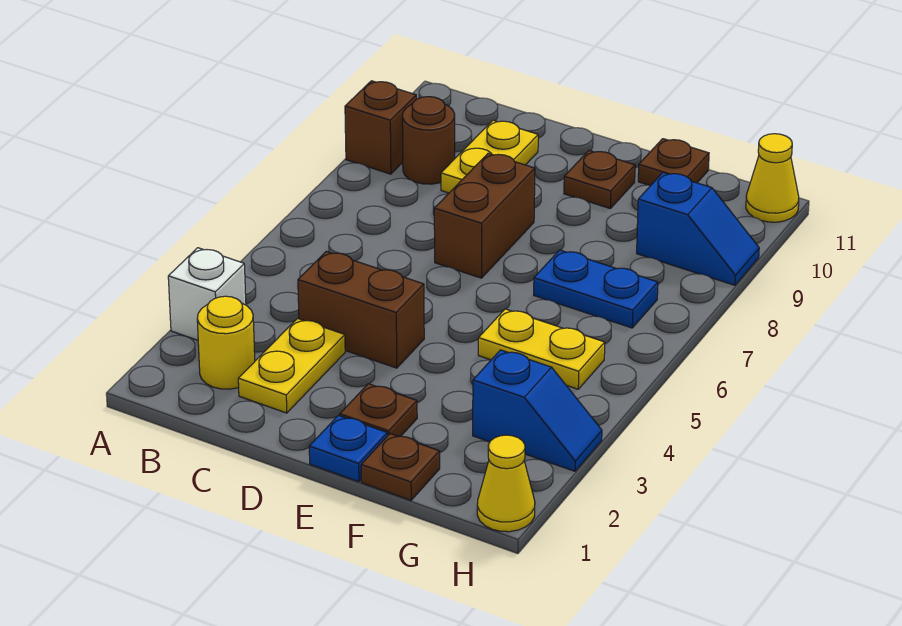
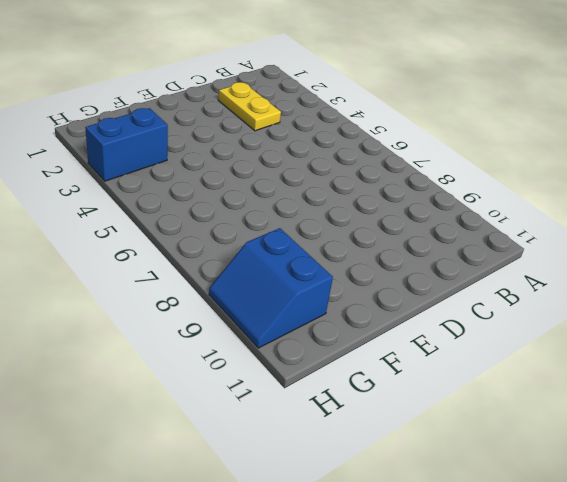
blue brick G3:H3 level 1 -> blue slope G3:H3 level 1 top G
blue slope G9:H10 level 1 top G -> blue slope G9:H9 level 1 top G
none -> white brick A3 level 1
none -> brown brick A9 level 1
none -> yellow round brick B2 level 1

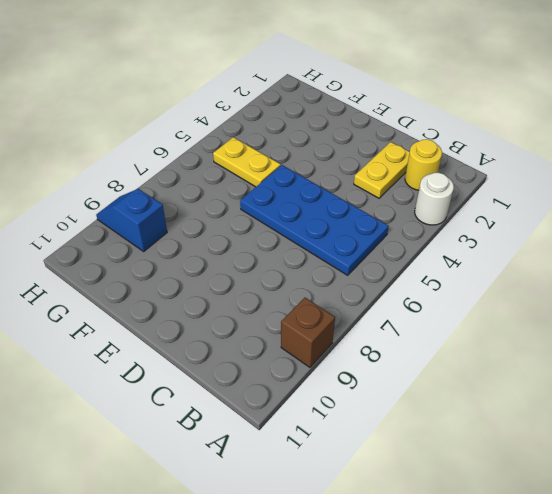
white round brick A3 level 1 -> white brick A3 level 1
blue plate B5:E6 level 1 -> none
none -> brown round brick B9 level 1
none -> brown brick C4:D4 level 1
none -> yellow plate C9:C10 level 1

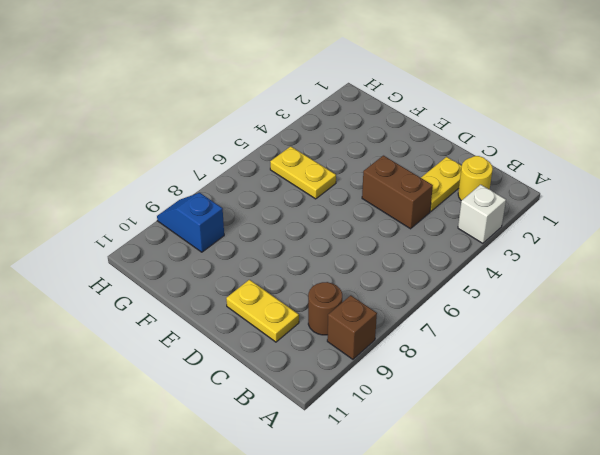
yellow plate C10:D10 level 1 -> yellow plate C9:C10 level 1
none -> brown brick D7:D8 level 1
none -> blue plate E1 level 1
none -> brown plate E2 level 1

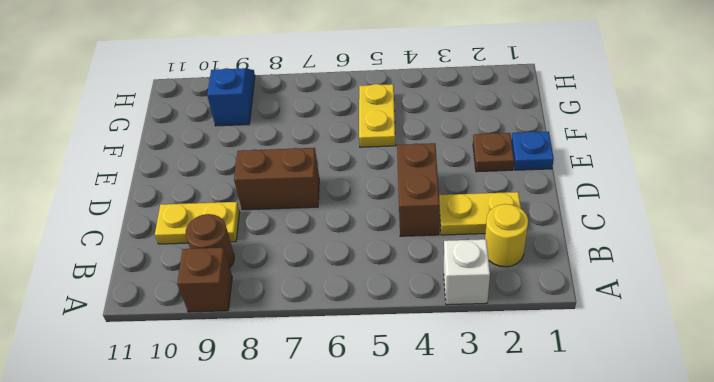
none -> brown plate E10 level 1
none -> brown plate F1 level 1
none -> blue plate F7:G7 level 1

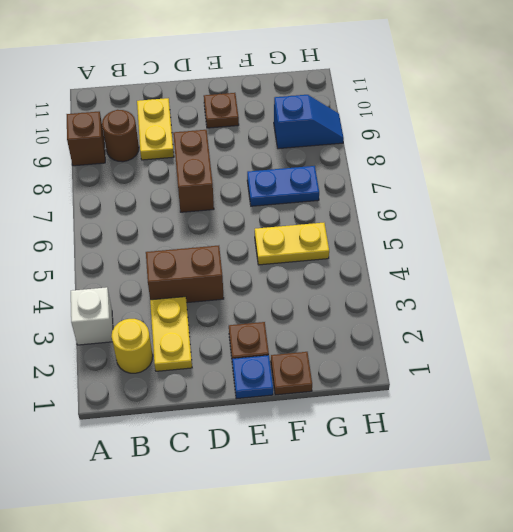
none -> brown plate F11 level 1
none -> blue slope G3:H3 level 1 top G
none -> yellow cone H1 level 1

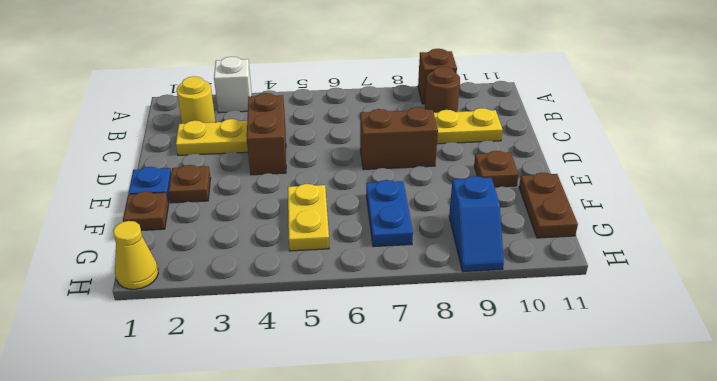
brown plate F11:G11 level 1 -> brown plate F11 level 1
none -> blue slope G3:H3 level 1 top G
none -> yellow cone H11 level 1

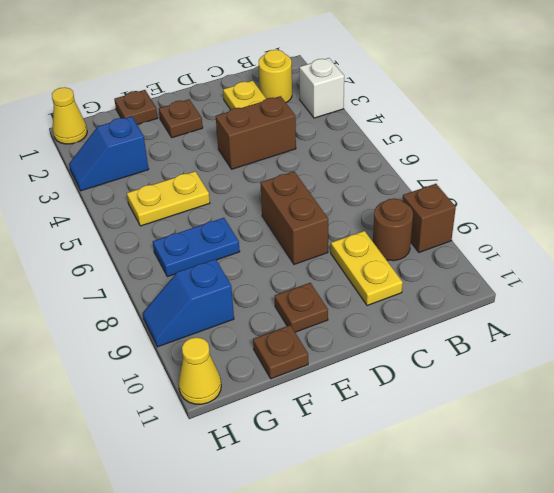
none -> blue plate E1 level 1

